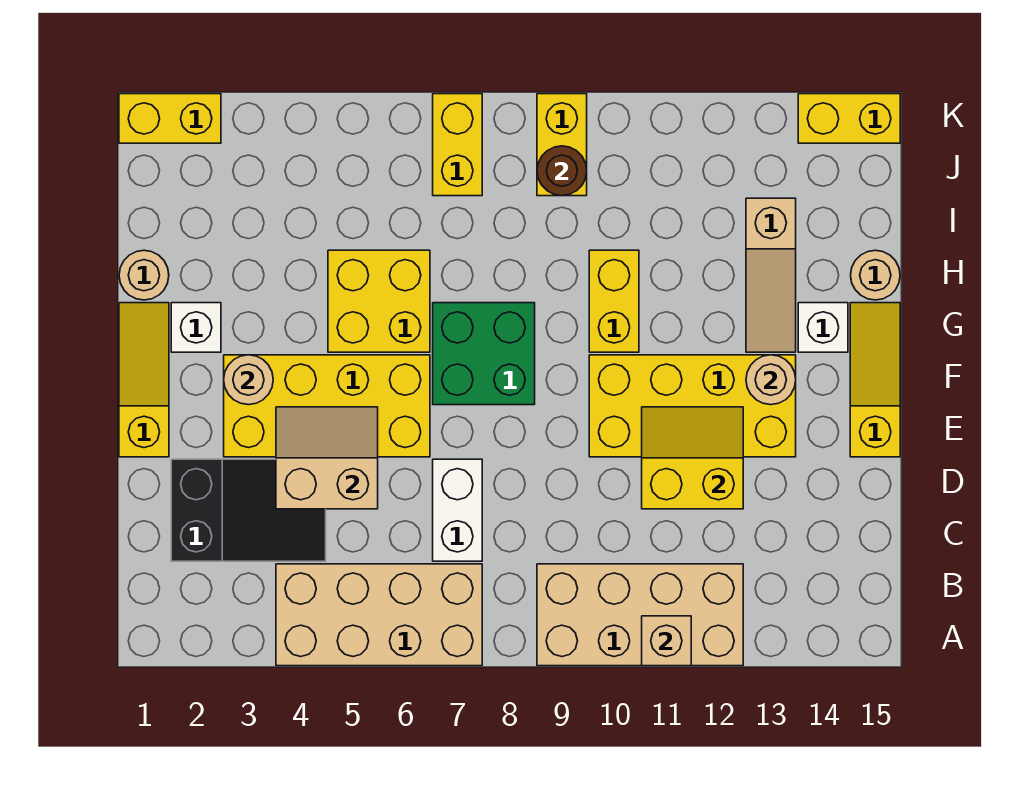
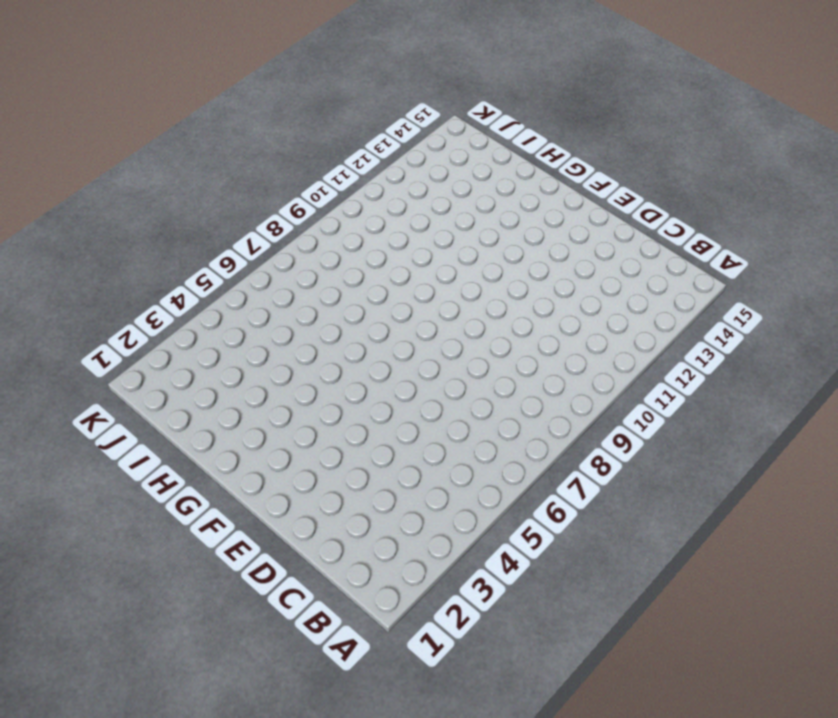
none -> tan brick A4:B7 level 1
none -> tan brick A9:B12 level 1
none -> black slope C2:D4 level 1 top 2

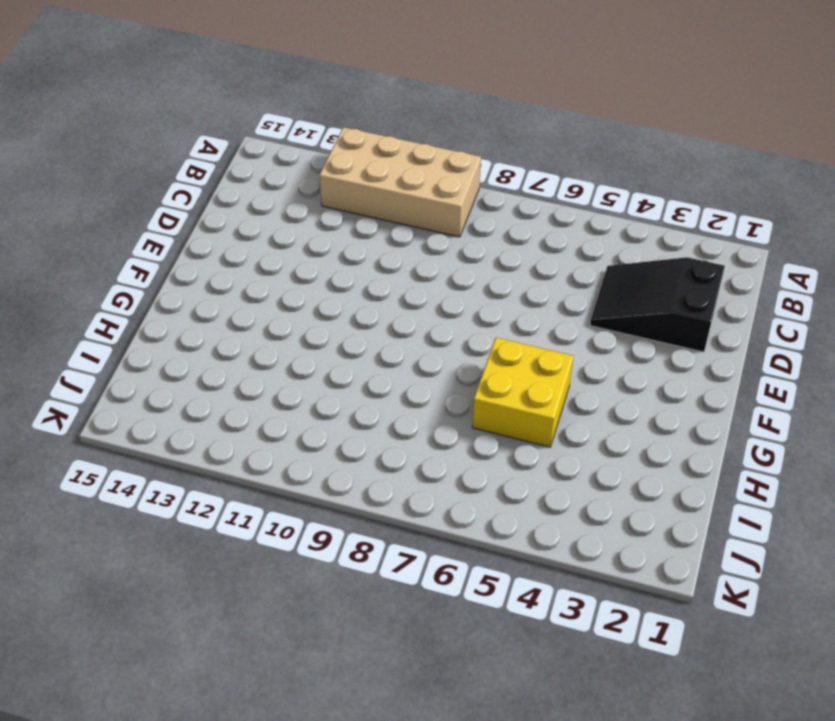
none -> tan brick A4:B7 level 1
none -> white brick C7:D7 level 1
none -> yellow slope E1:G1 level 1 top E

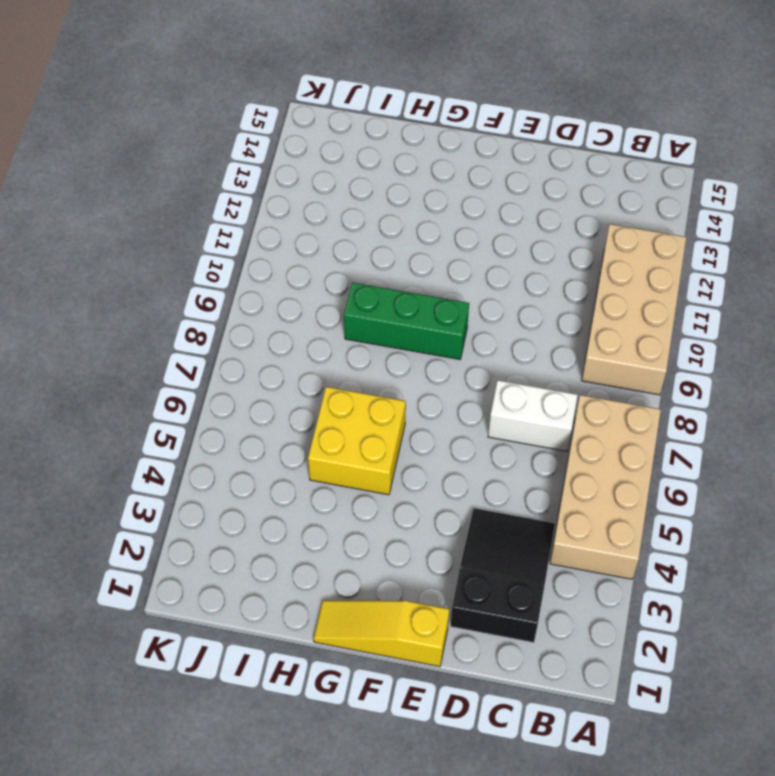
green brick F9:H9 level 1 -> none
none -> yellow brick E3:F6 level 1
none -> yellow brick E10:F13 level 1
none -> yellow slope E15:G15 level 1 top E

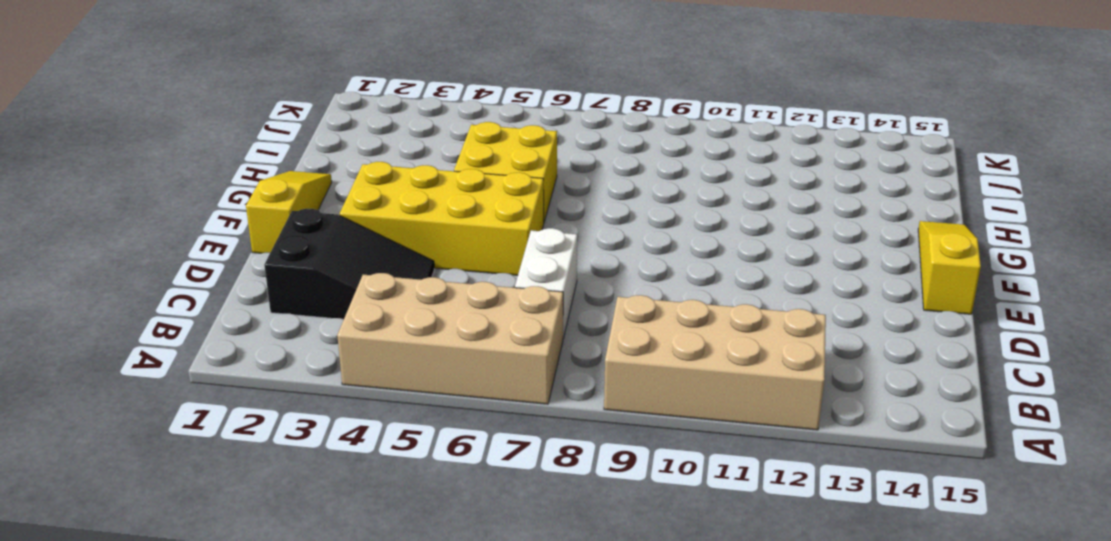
none -> yellow brick E10:F13 level 1
none -> green brick F7:G8 level 1
none -> white brick G2 level 1

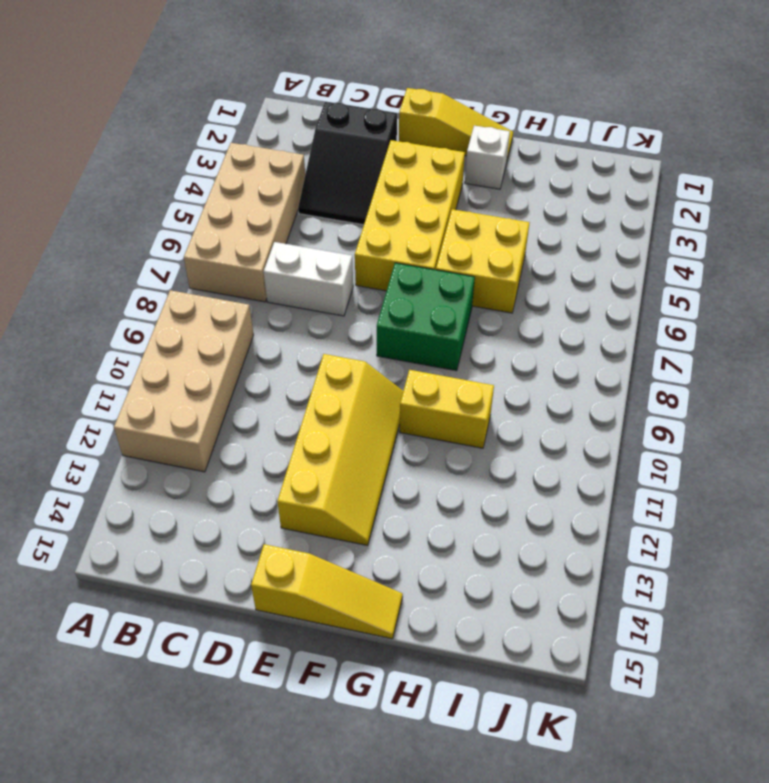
yellow slope E10:F13 level 1 top E -> yellow brick E10:F13 level 1
none -> tan slope G13:I13 level 1 top I
none -> white brick G14 level 1
none -> tan round brick H1 level 1

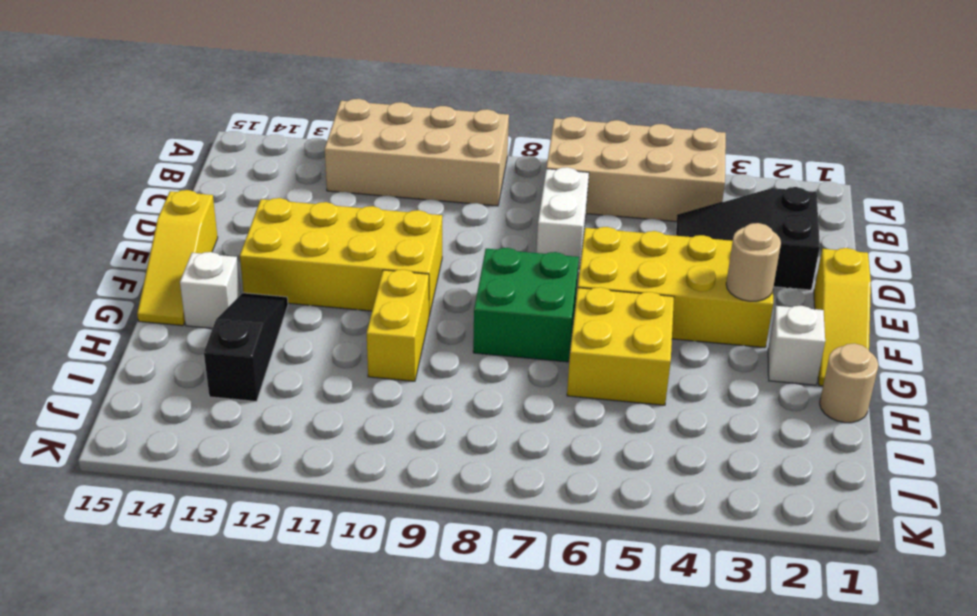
black slope G13:I13 level 1 top I -> tan slope G13:I13 level 1 top I
none -> tan round brick H15 level 1
none -> yellow brick J7:K7 level 1
none -> yellow brick J9:K9 level 1

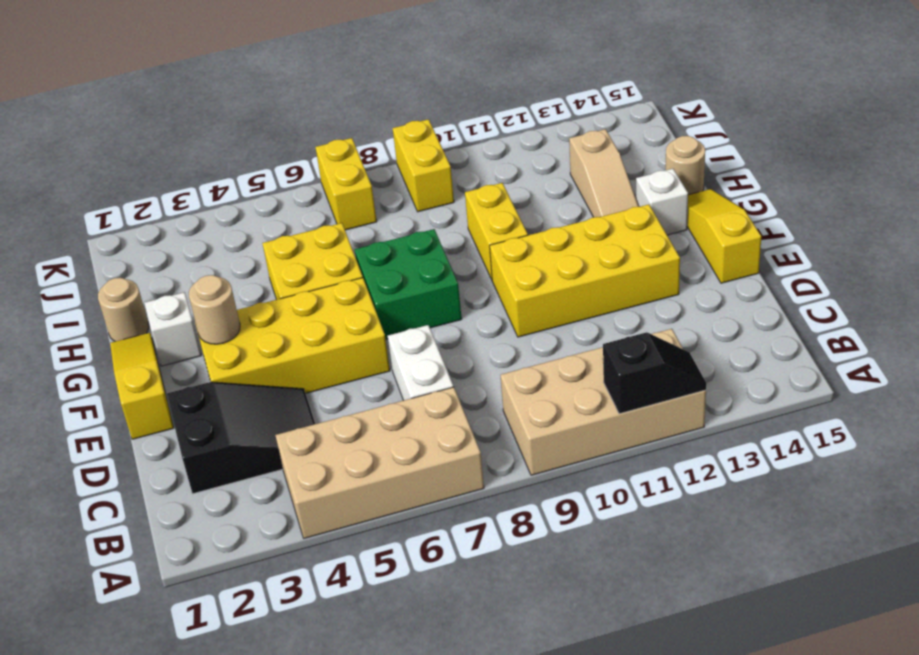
black slope A11:A12 level 2 top 11 -> tan brick A11 level 2
none -> yellow brick K1:K2 level 1
none -> yellow brick K14:K15 level 1
none -> tan slope D4:E5 level 2 top D

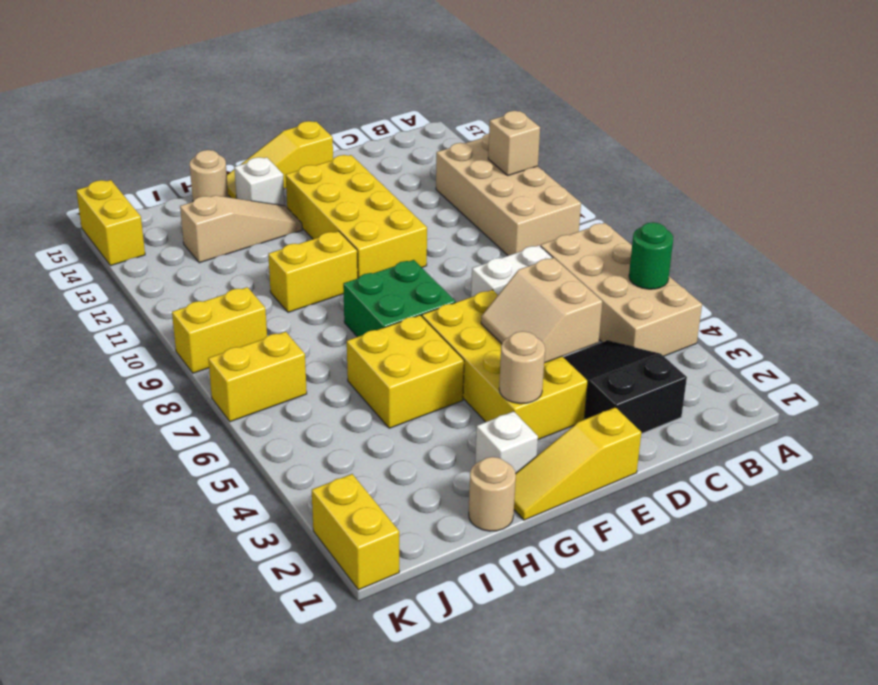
green round brick A5 level 2 -> none
none -> yellow slope D11:E12 level 2 top D
none -> tan round brick F13 level 2
none -> brown round brick J9 level 2

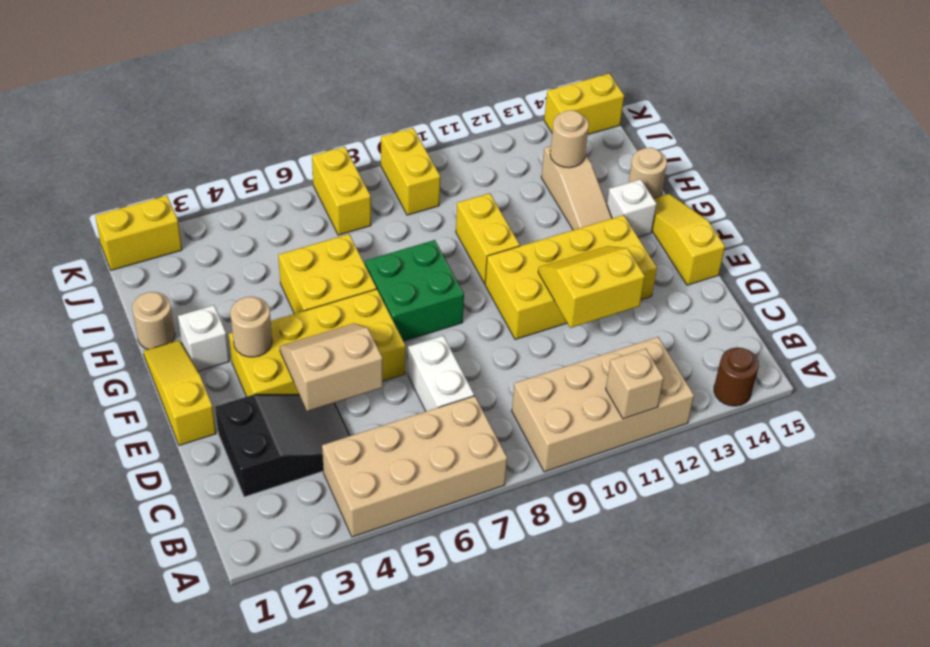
brown round brick A14 level 1 -> brown round brick J9 level 2
tan round brick I13 level 2 -> tan round brick F13 level 2

